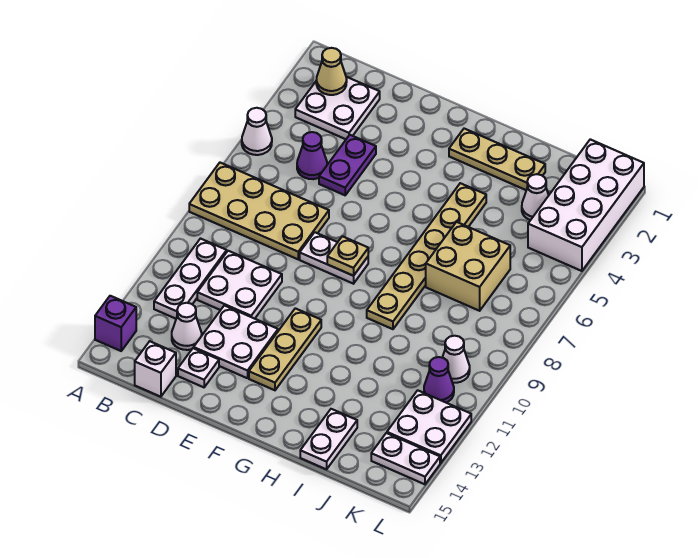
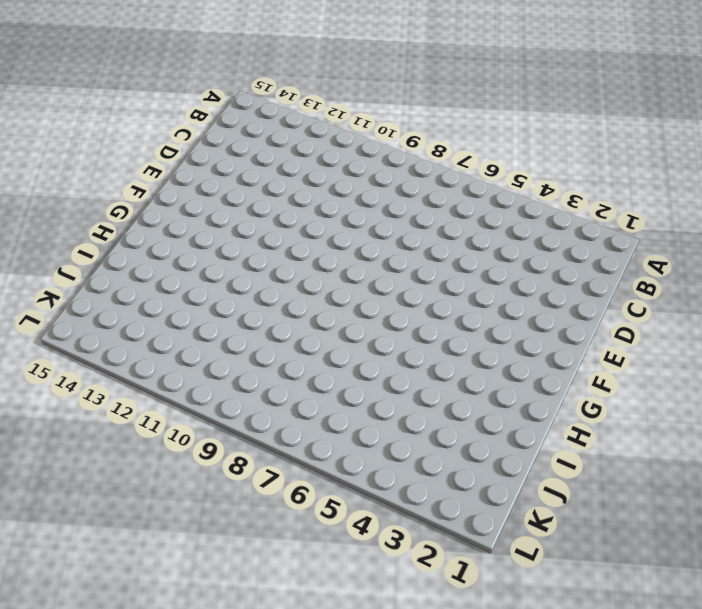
none -> white cone A5 level 1
none -> tan plate A7:D8 level 1
none -> purple brick A14 level 1

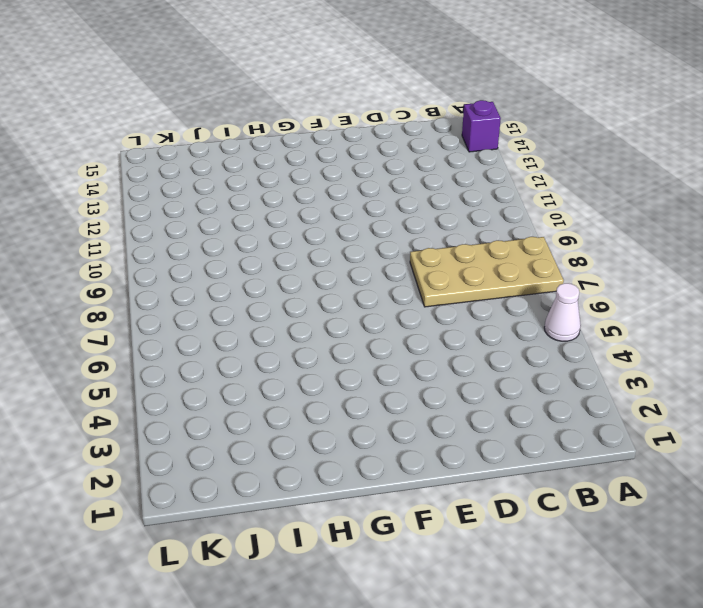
none -> white plate B2:C3 level 1
none -> white plate B10:B12 level 1
none -> purple cone C5 level 1

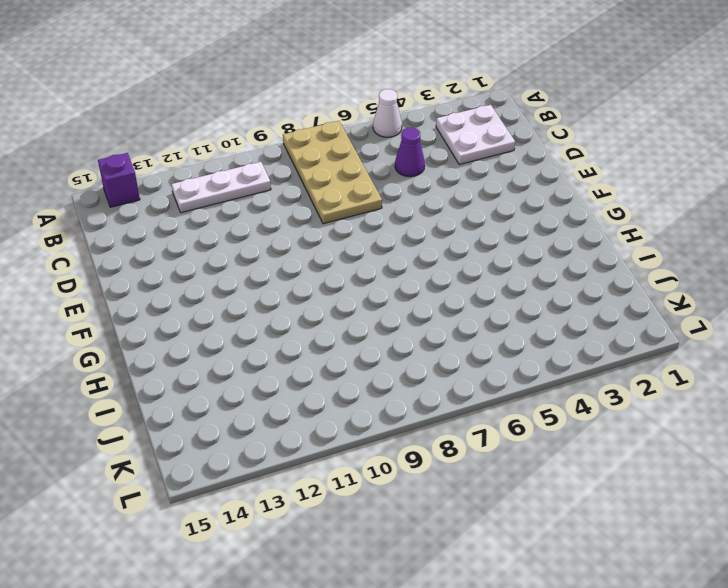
none -> white plate C10:D11 level 1
none -> white cone C13 level 1
none -> white brick C15 level 1

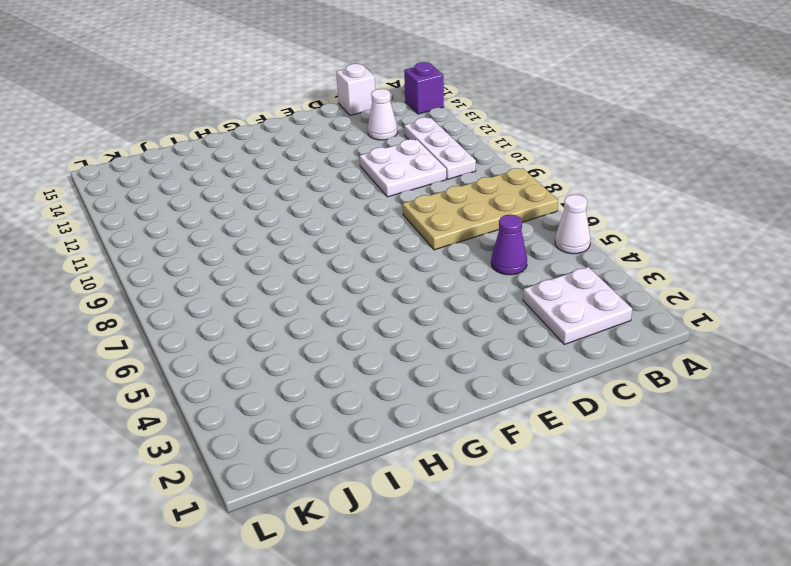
none -> purple plate D4:D5 level 1
none -> white plate D12:E13 level 1
none -> white plate D14 level 1

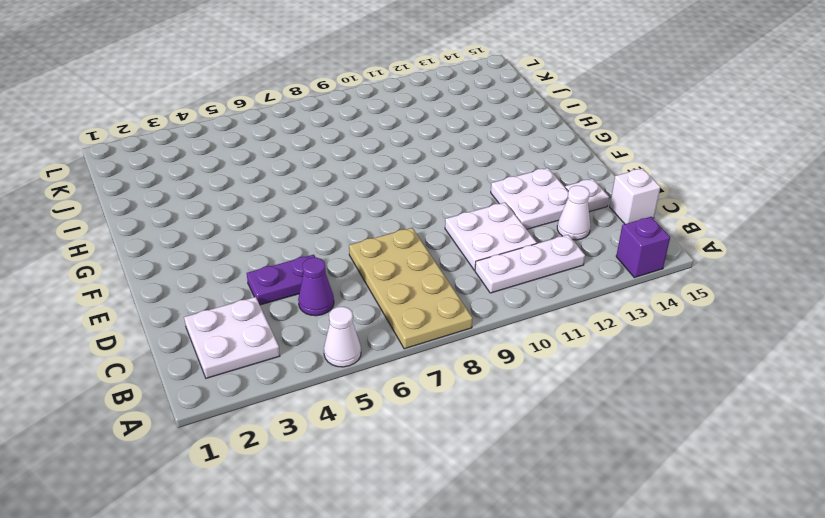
none -> white plate E8:F8 level 1
none -> tan plate F11:F13 level 1
none -> tan plate G2:I2 level 1

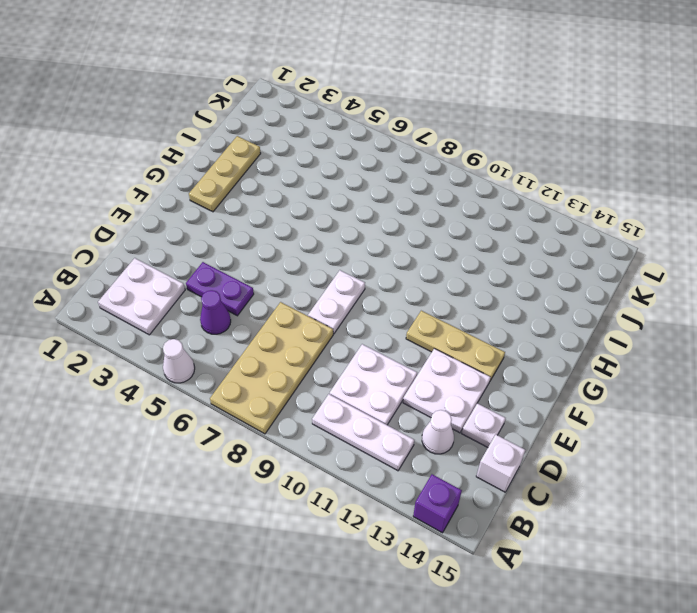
none -> tan plate H4:H9 level 1
none -> tan brick I6:J7 level 1
none -> white plate I14:I15 level 1

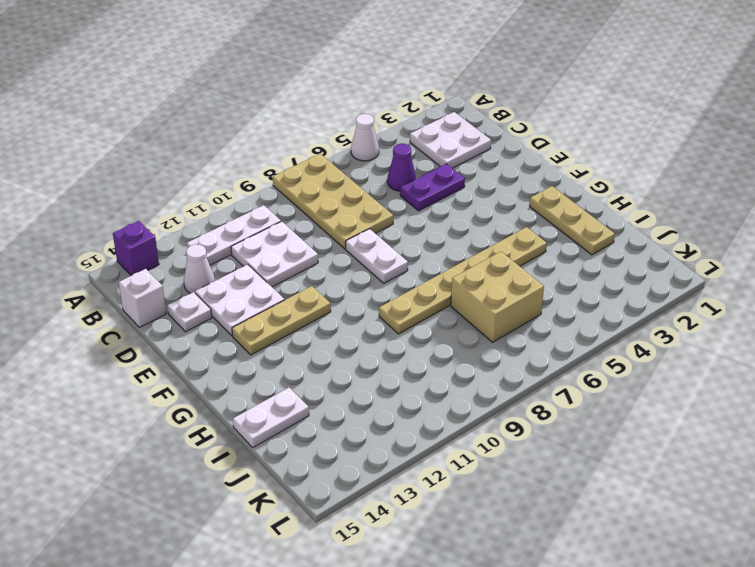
none -> white cone J3 level 1
none -> white brick K1:L4 level 1
none -> white cone K10 level 1

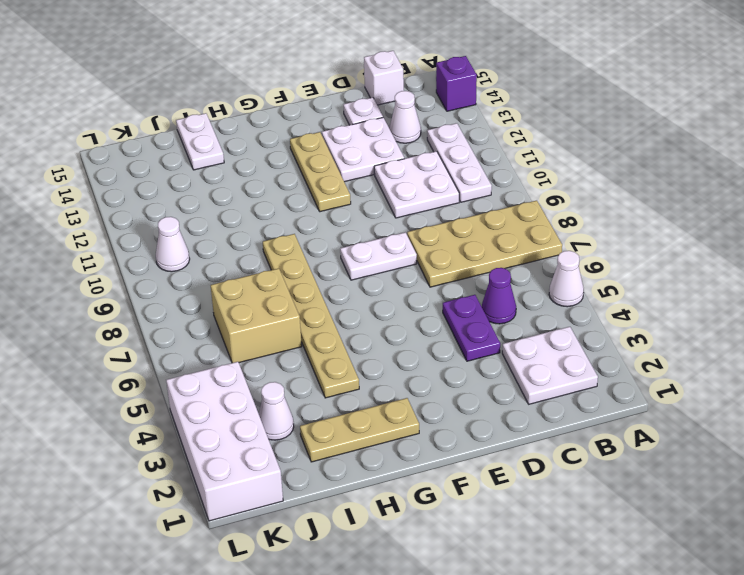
none -> purple cone K11 level 1
none -> white plate K12:L13 level 1
none -> white plate K14:L14 level 1

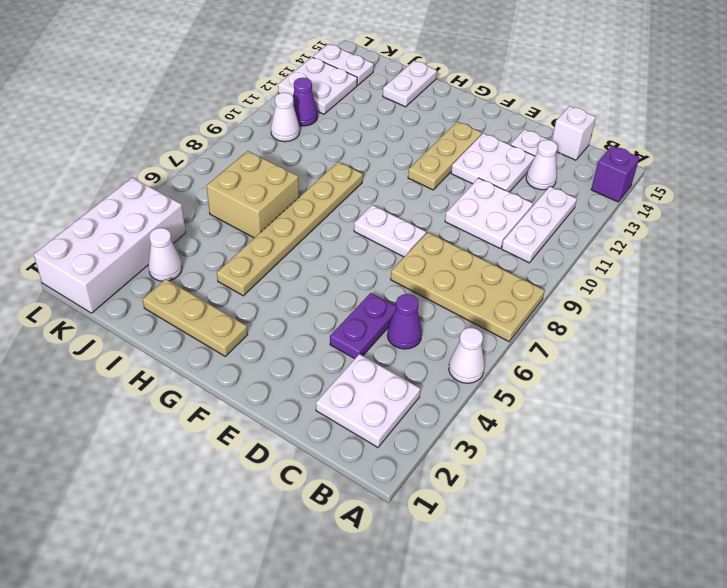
none -> tan cone B2 level 2
none -> tan plate F8 level 2

